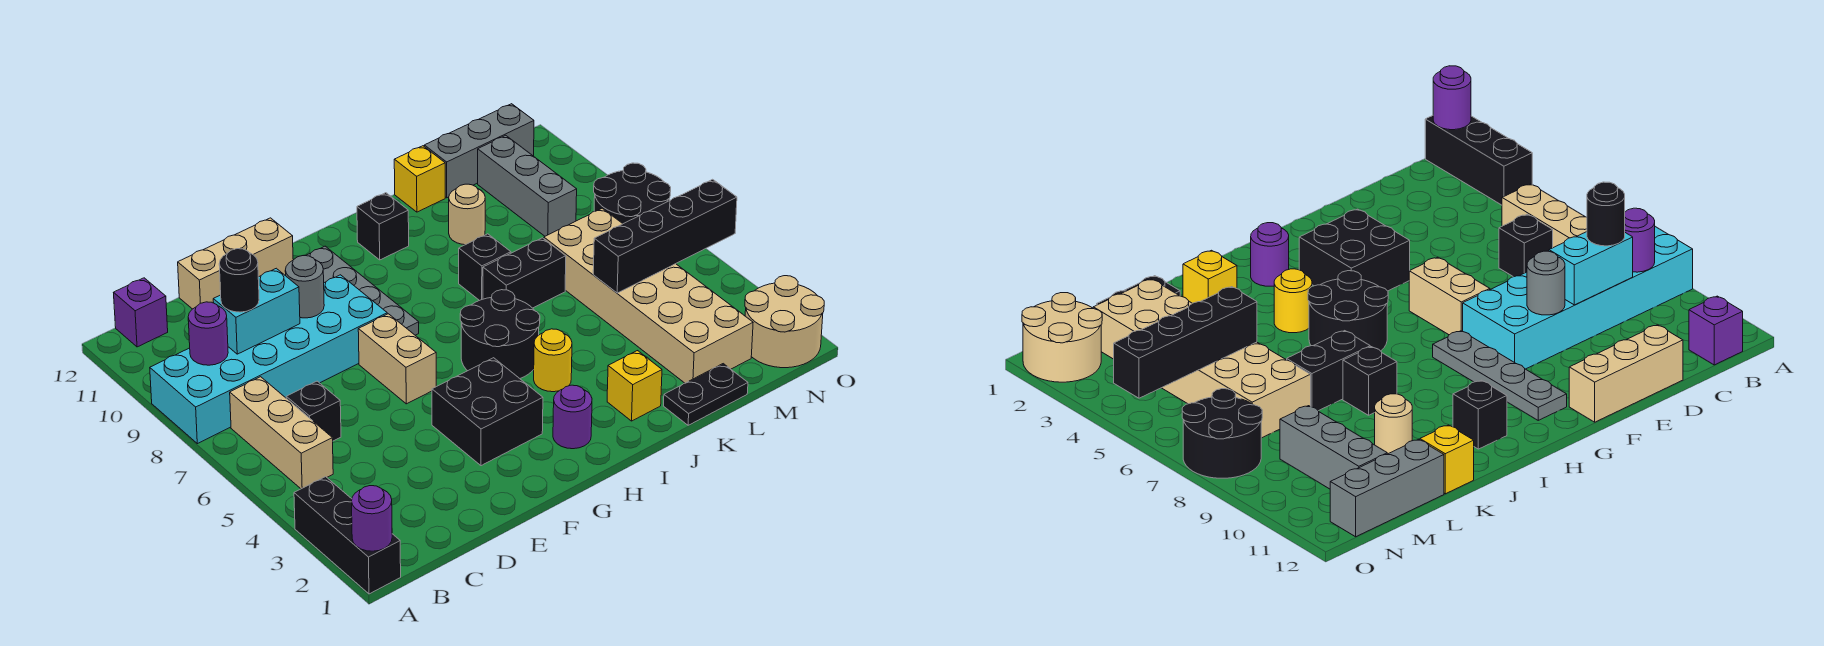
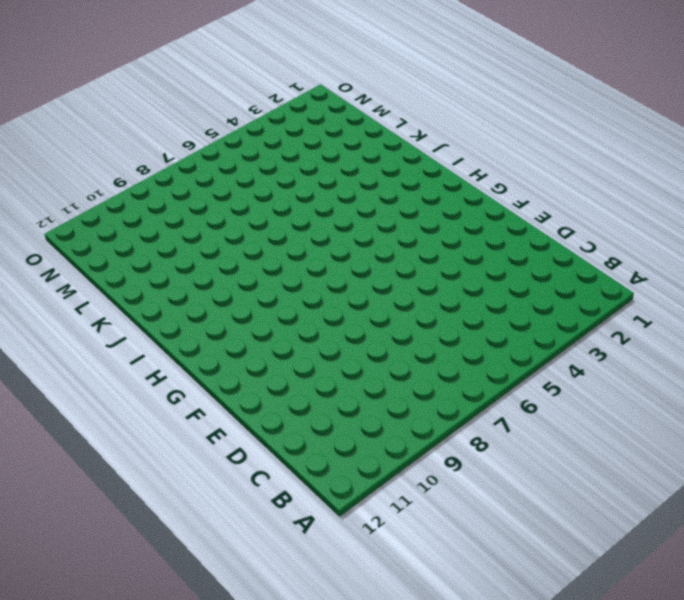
none -> black brick A1:A3 level 1
none -> cyan brick A8:F9 level 1
none -> tan brick B5:B7 level 1
none -> purple brick B12 level 1

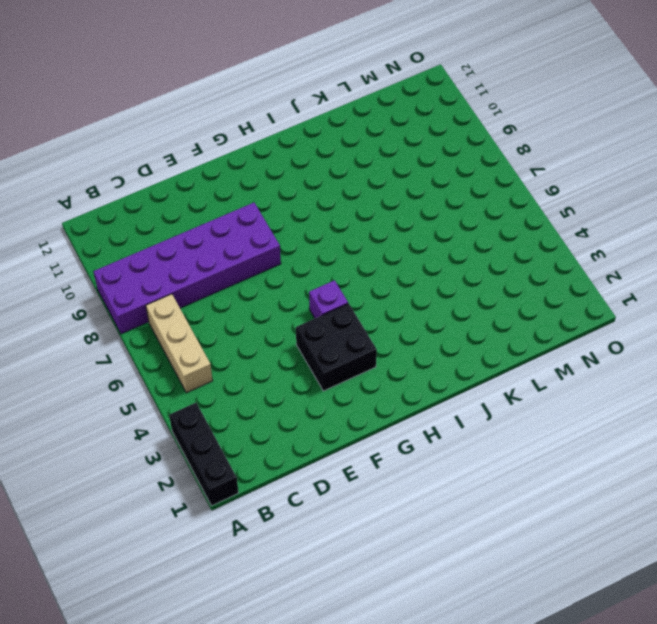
purple brick A8:F9 level 1 -> cyan brick A8:F9 level 1
purple brick G5 level 1 -> purple brick B12 level 1
none -> black brick C6 level 1
none -> tan brick D12:F12 level 1
none -> tan brick F6:F7 level 1
none -> grey plate G8:G11 level 1

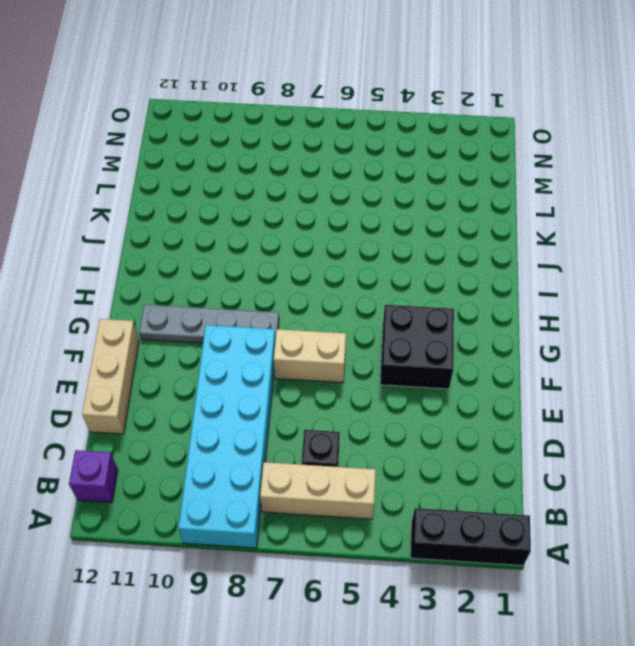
none -> purple round brick H2 level 1
none -> black round brick H5:I6 level 1
none -> yellow round brick I4 level 1
none -> black brick I11 level 1

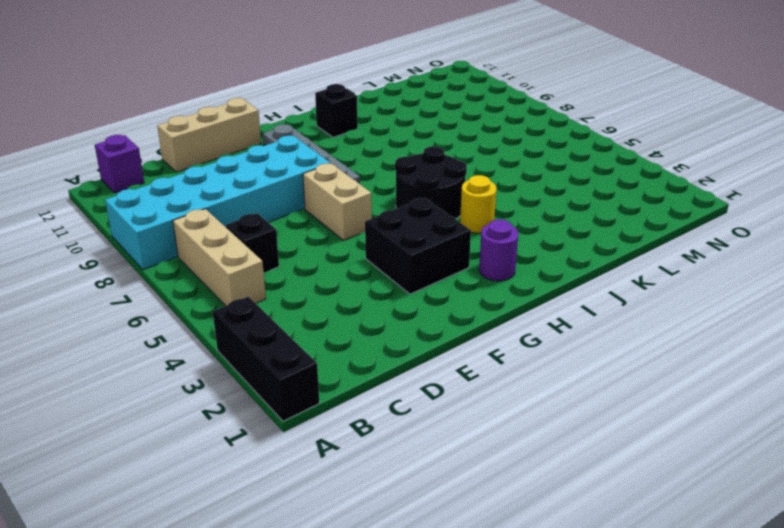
none -> yellow brick J2 level 1
none -> black brick J7:K7 level 1
none -> black brick J8 level 1
none -> black plate K1:L1 level 1

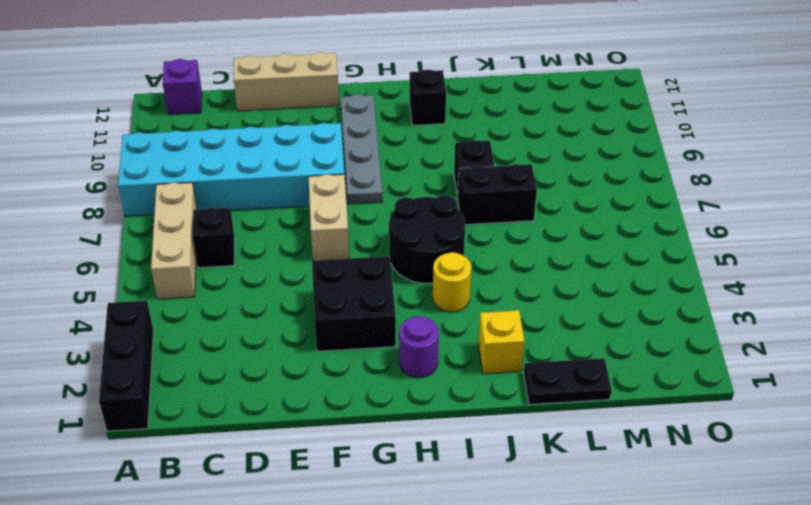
none -> tan round brick K10 level 1
none -> yellow brick K12 level 1
none -> tan brick L2:M7 level 1
none -> grey brick L12:N12 level 1

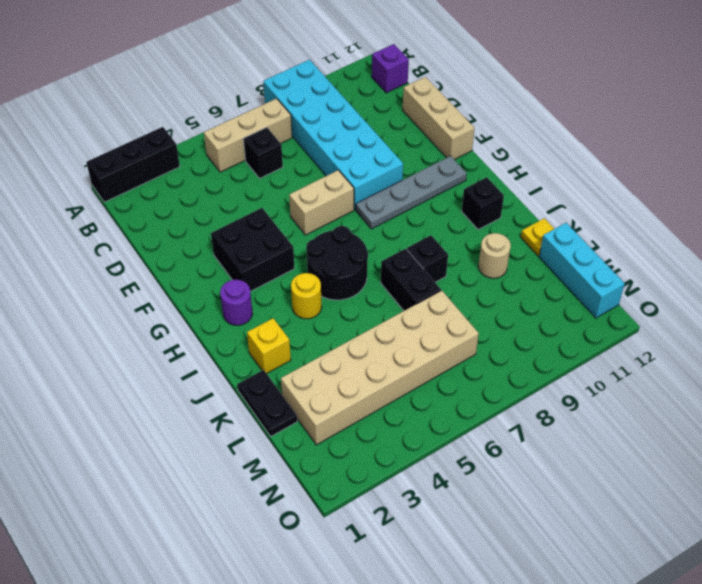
yellow plate K12 level 1 -> yellow brick K12 level 1
cyan brick L12:N12 level 1 -> grey brick L12:N12 level 1
none -> grey brick M9:M11 level 1
none -> tan round brick N1:O2 level 1
none -> black round brick N7:O8 level 1
none -> purple round brick A1 level 2

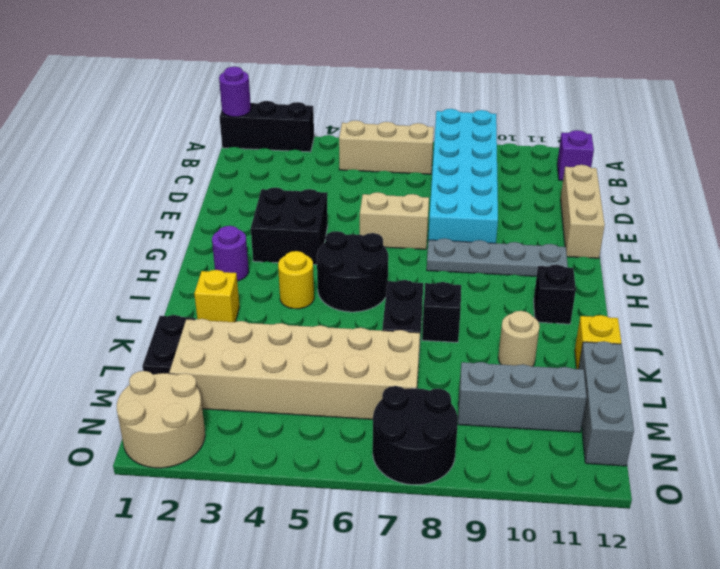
none -> black brick C6 level 1
none -> purple round brick B9 level 2
none -> cyan brick C9:D9 level 2
none -> grey round brick E9 level 2

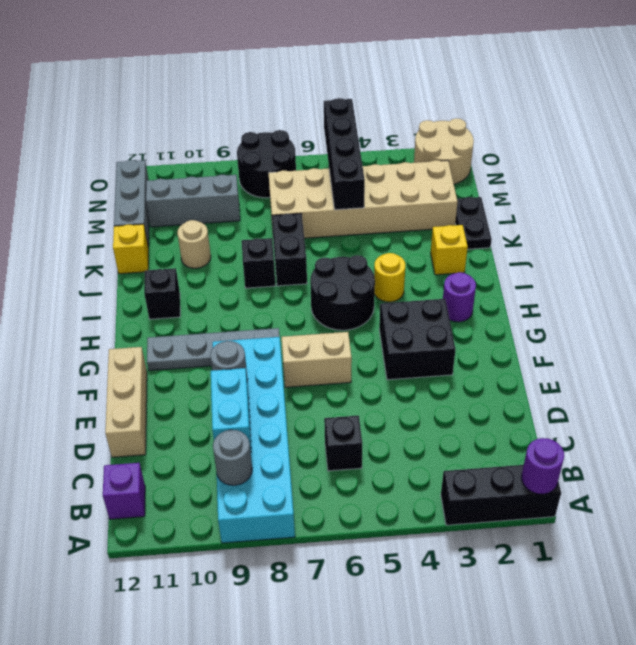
grey round brick B9 level 2 -> purple round brick B9 level 2
none -> tan brick B5:B7 level 1
none -> black round brick C9 level 3

